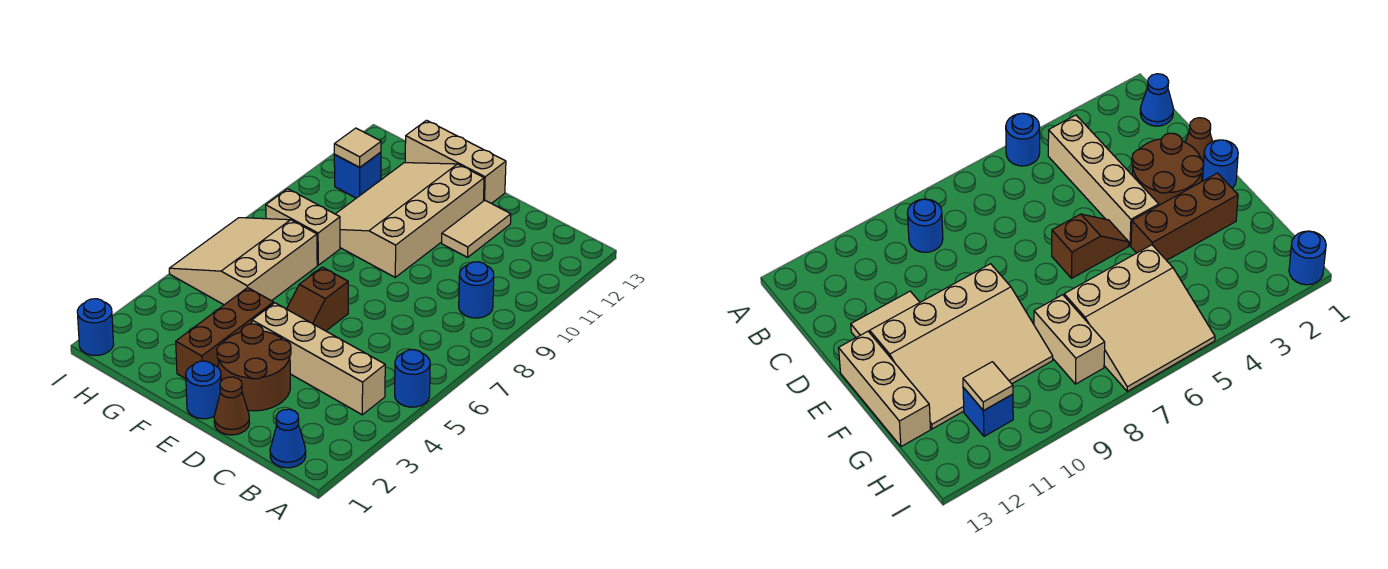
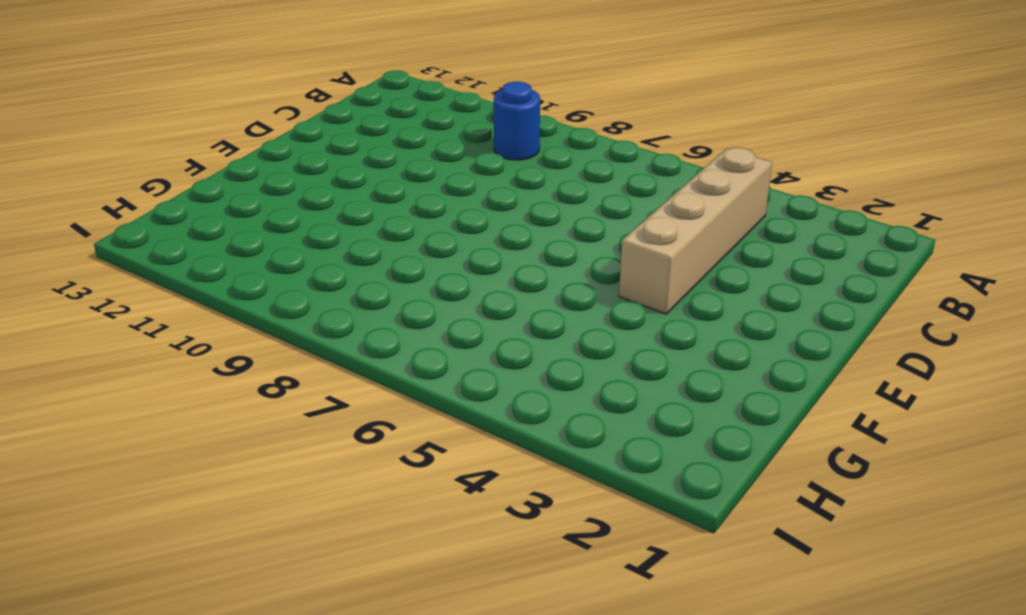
none -> blue round brick A5 level 1
none -> blue cone B1 level 1
none -> brown cone D1 level 1

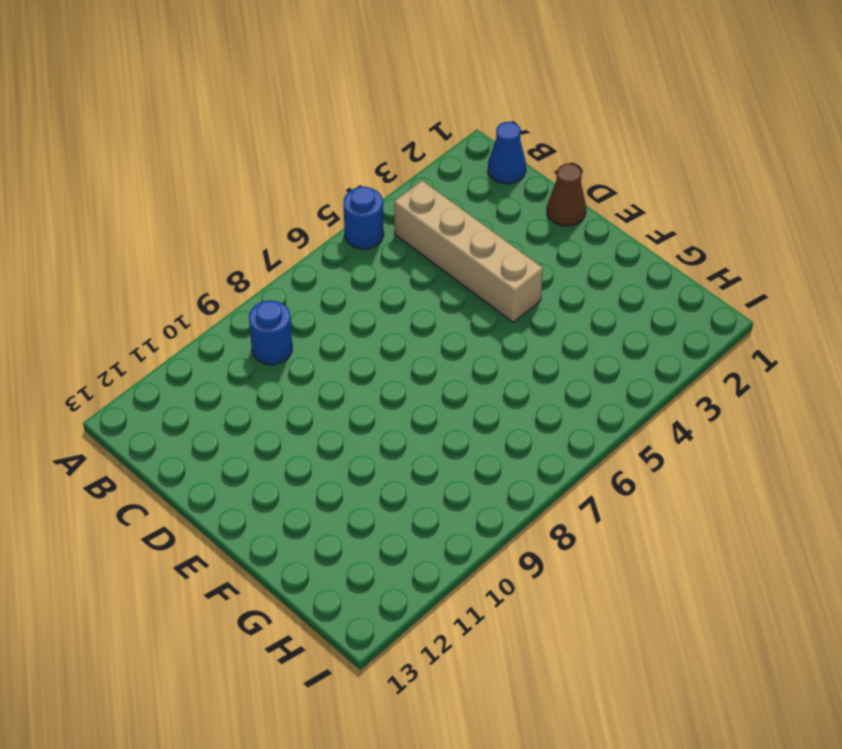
none -> brown round brick D2:E3 level 1
none -> tan tile D11:D12 level 1
none -> blue round brick E1 level 1

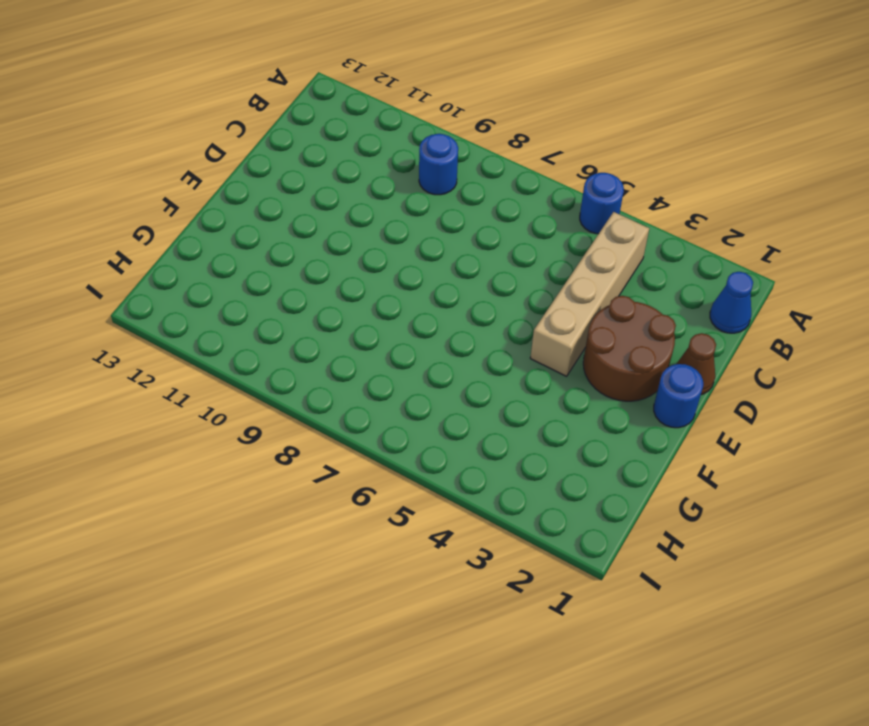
none -> tan tile D11:D12 level 1
none -> brown slope E5:E6 level 1 top 6
none -> tan slope E9:G12 level 1 top E

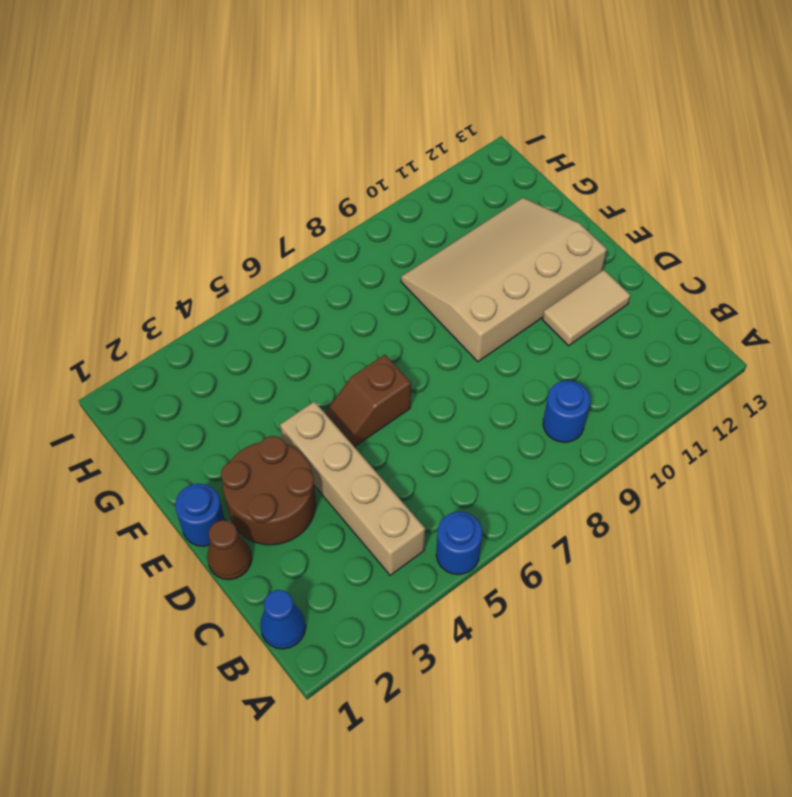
none -> tan brick E13:G13 level 1
none -> brown brick F2:F4 level 1
none -> tan slope G5:I7 level 1 top G

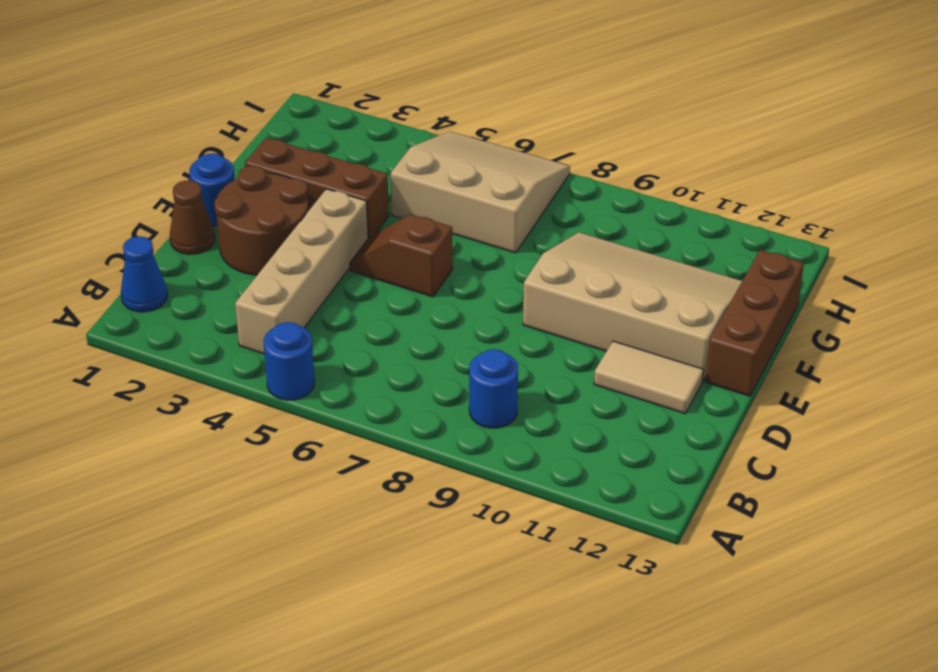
brown brick E13:G13 level 1 -> tan brick E13:G13 level 1
none -> tan brick G8:H8 level 1
none -> blue brick H11 level 1
none -> blue round brick I1 level 1

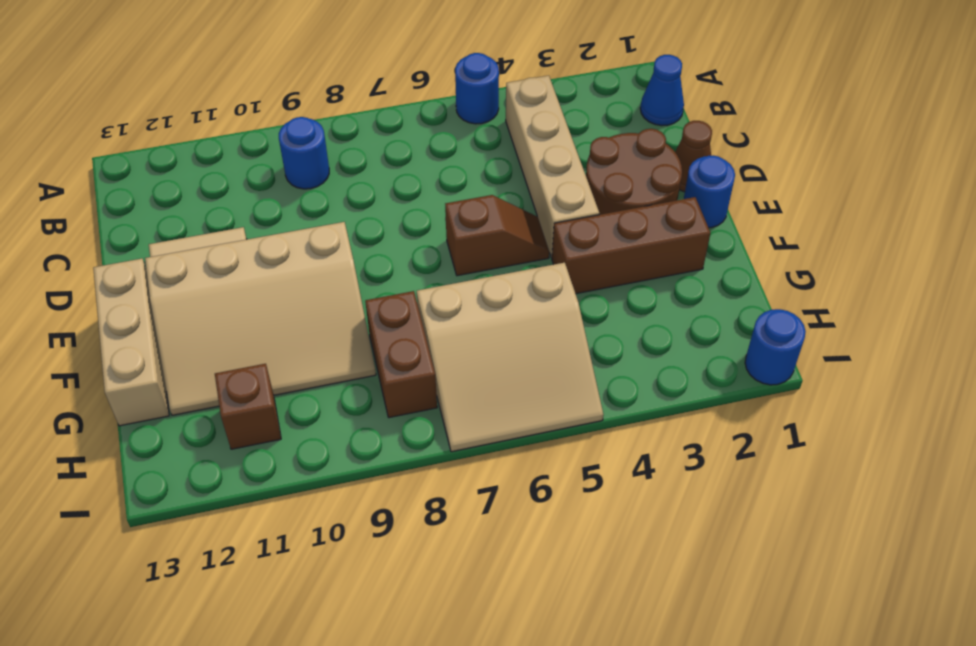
brown brick G8:H8 level 1 -> tan brick G8:H8 level 1
brown brick H11 level 1 -> blue brick H11 level 1
none -> tan tile H11 level 2

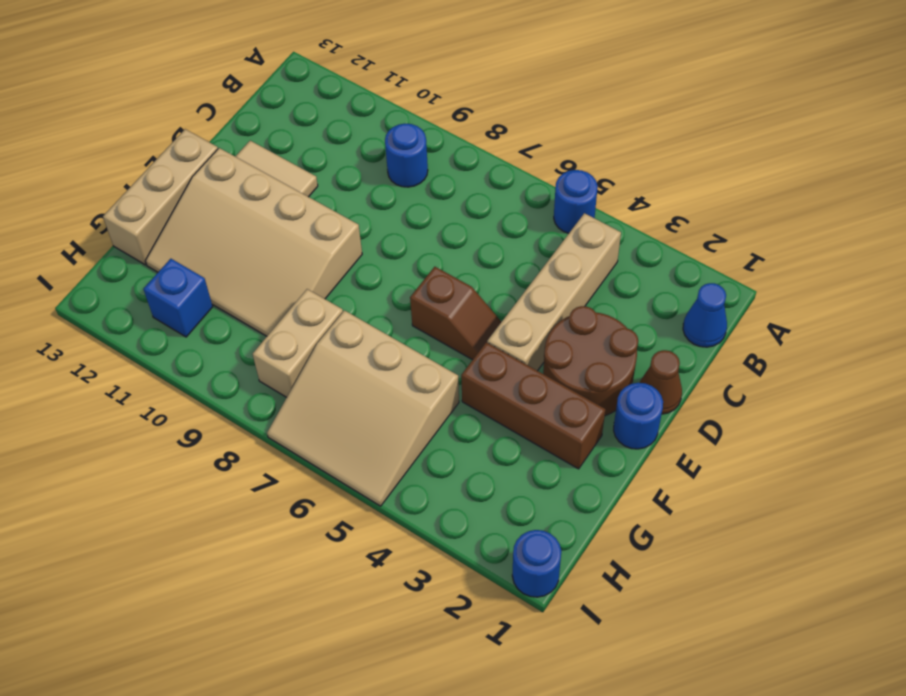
none -> tan tile H11 level 2

